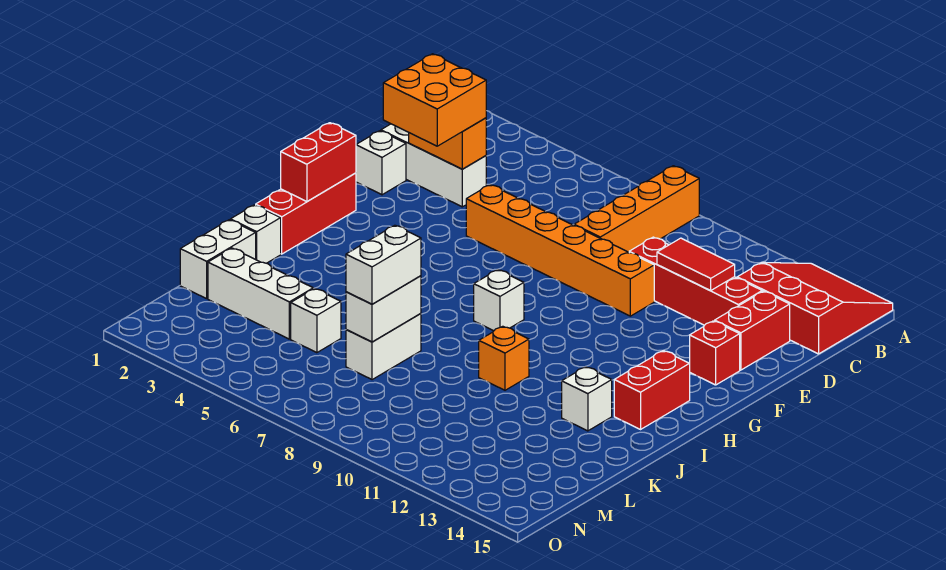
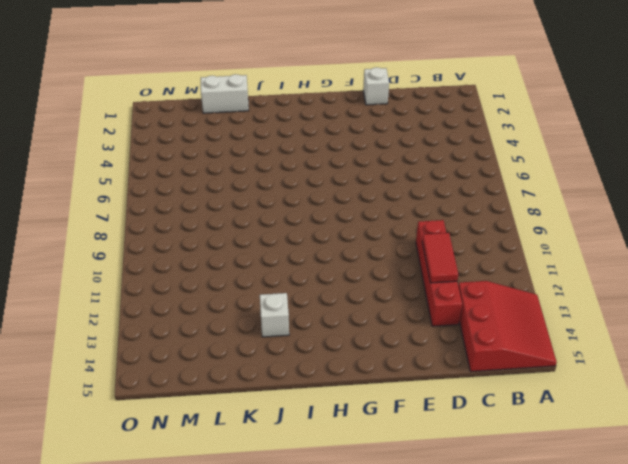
none -> orange brick A8:D8 level 1
none -> white brick D1:D3 level 1
none -> red brick D14:E14 level 1

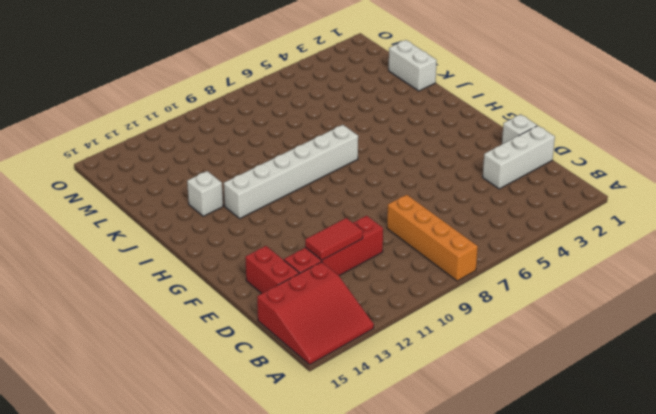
white brick I7:I12 level 1 -> none
none -> orange brick E5:E10 level 1
none -> red brick F14 level 1
none -> red brick G1:I1 level 1

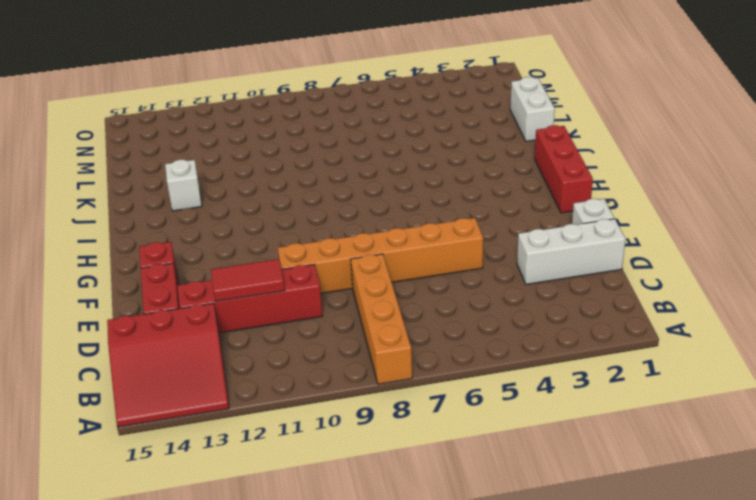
none -> white brick H8 level 1
none -> red brick H14:I14 level 1
none -> white brick J1 level 1

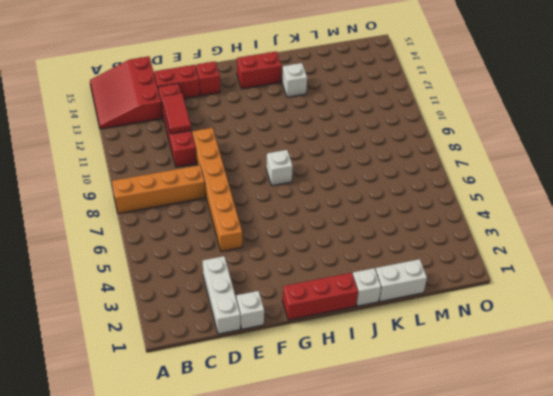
none -> orange brick J10 level 1
none -> white brick K7:L7 level 1
none -> white brick L2:L4 level 1

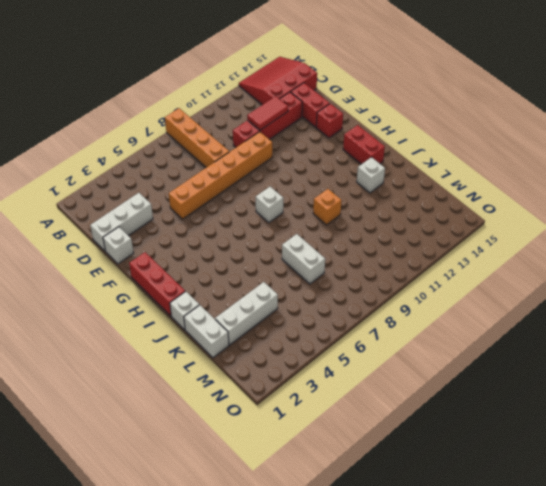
none -> white brick L5 level 1
none -> orange brick D2:D3 level 2
none -> red brick G1:H1 level 2

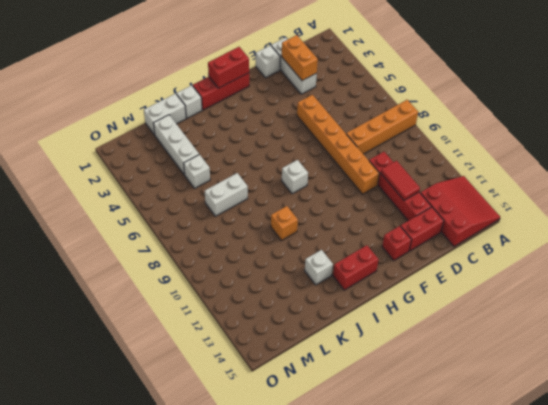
none -> white brick K7:L7 level 2
none -> orange brick D2:E3 level 3
none -> white brick K7:L7 level 3

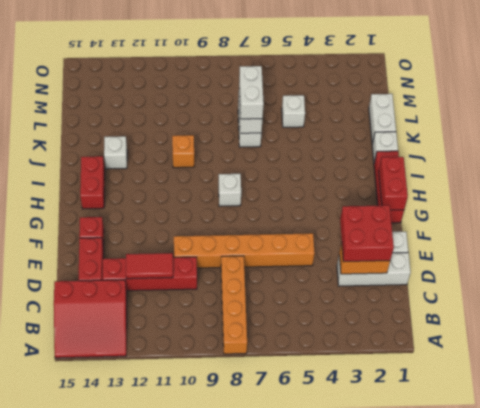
red brick D2:E3 level 3 -> orange brick D2:E3 level 3
none -> white brick L2:L4 level 1

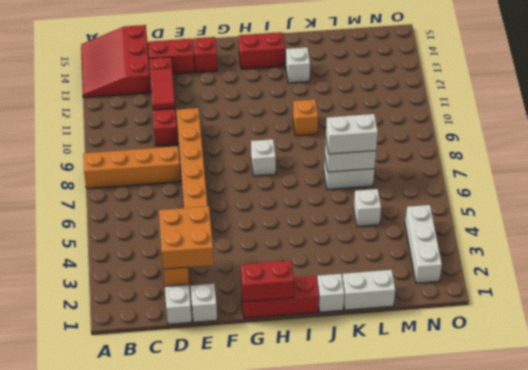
white brick N2:N4 level 1 -> white brick L2:L4 level 1

